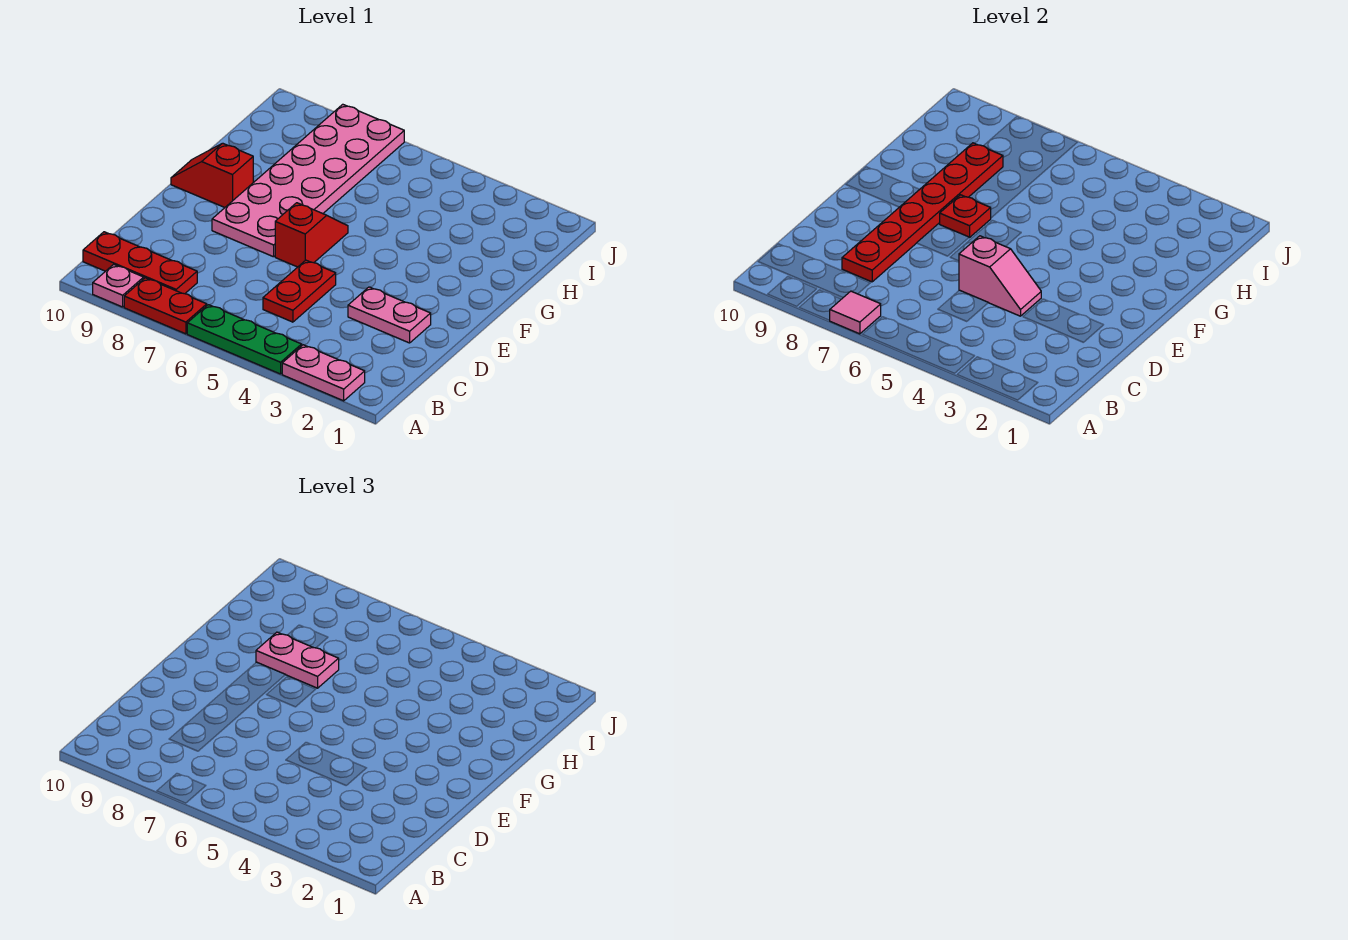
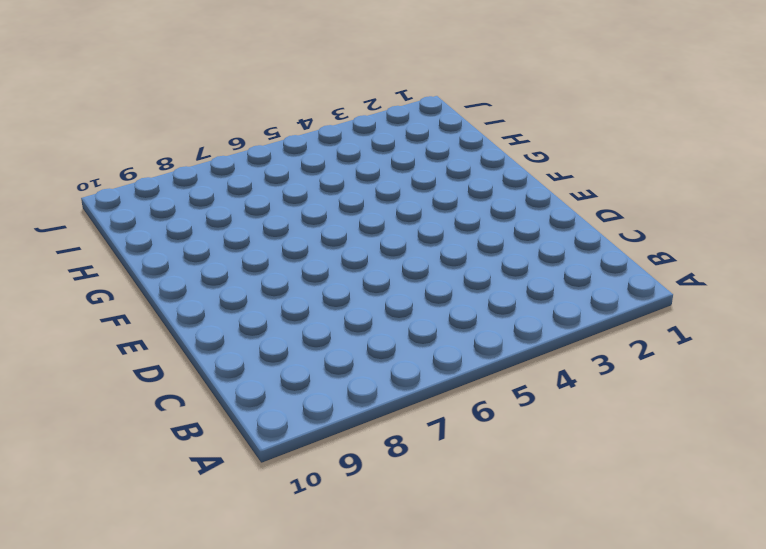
none -> pink plate A2:A3 level 1
none -> green plate A4:A6 level 1
none -> red plate A7:A8 level 1

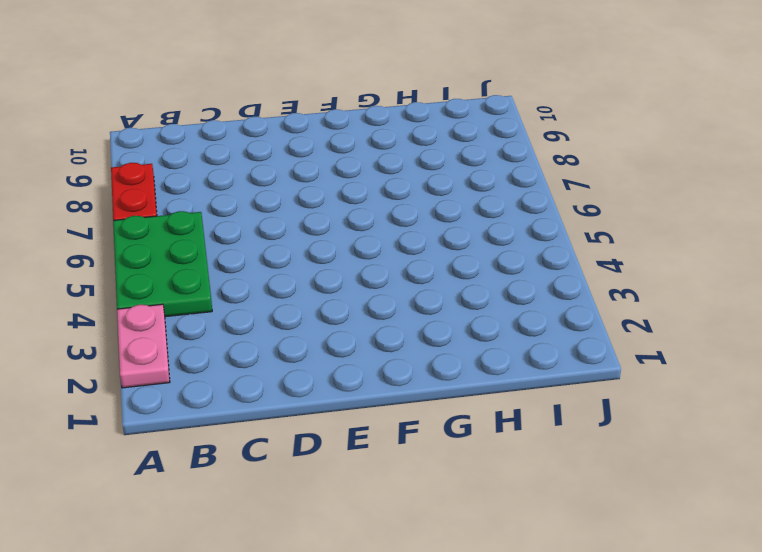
green plate A4:B6 level 1 -> green plate A4:A6 level 1
none -> pink plate A9 level 1
none -> red plate B8:B10 level 1
none -> red plate C5:D5 level 1

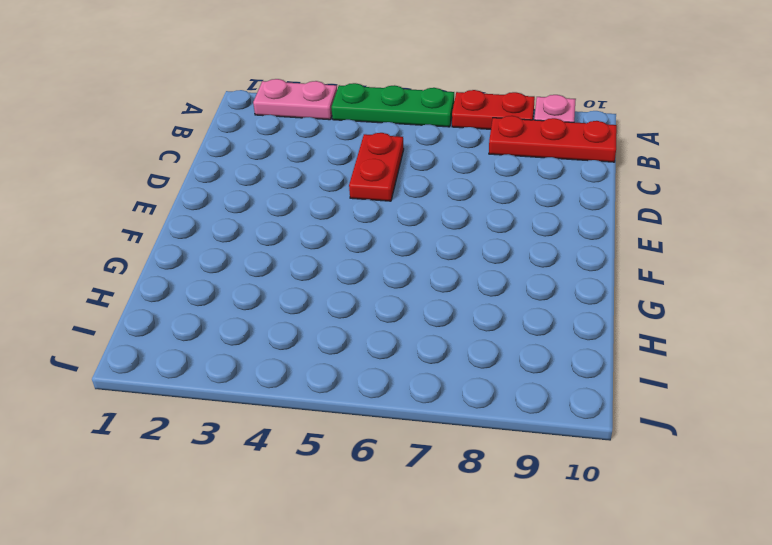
none -> pink plate D2:D3 level 1
none -> red slope E6:F6 level 1 top E
none -> pink plate E7:J8 level 1

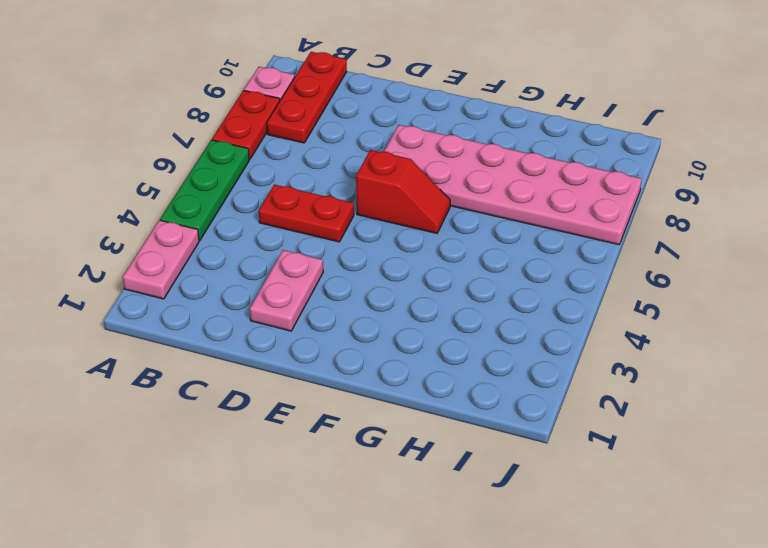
none -> red slope F9:F10 level 1 top 9
none -> pink tile A7 level 2
none -> red plate C8:H8 level 2

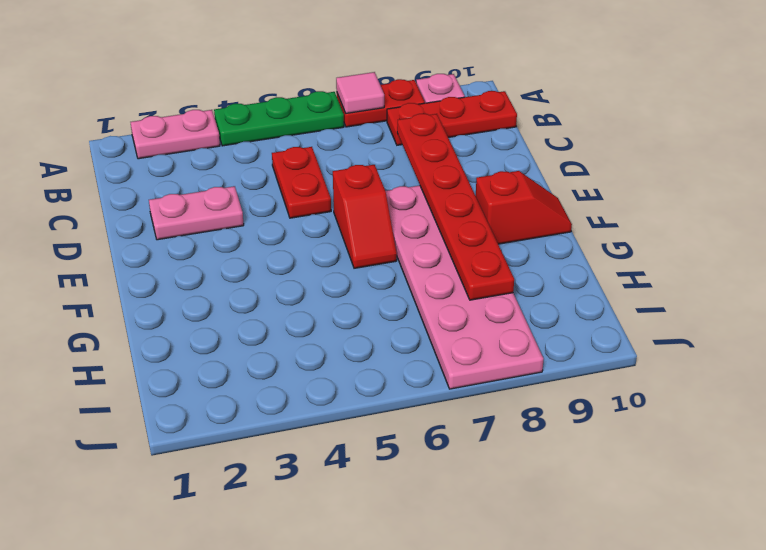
none -> pink slope D4:D5 level 2 top 5
none -> red plate F7 level 2
none -> pink plate G7:G8 level 3

